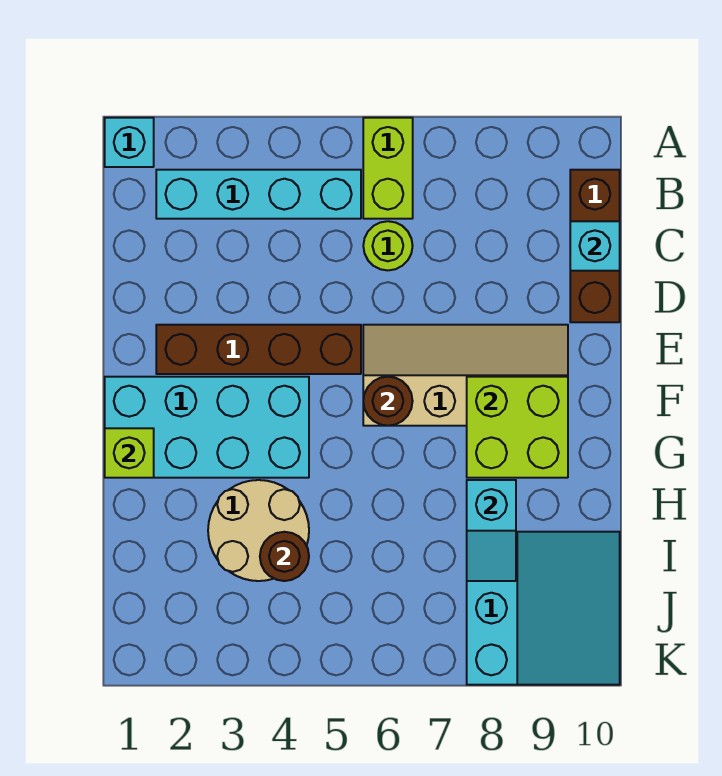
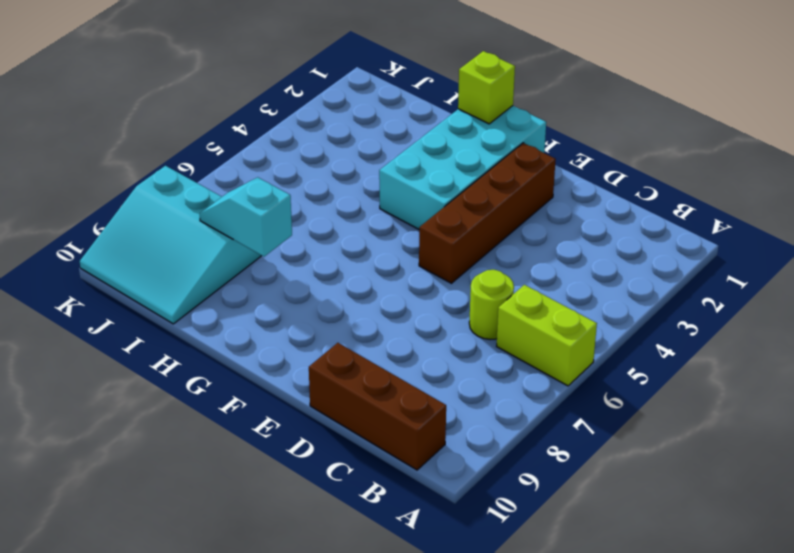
none -> cyan brick A1 level 1
none -> cyan brick B2:B5 level 1
none -> tan slope E6:F9 level 1 top F

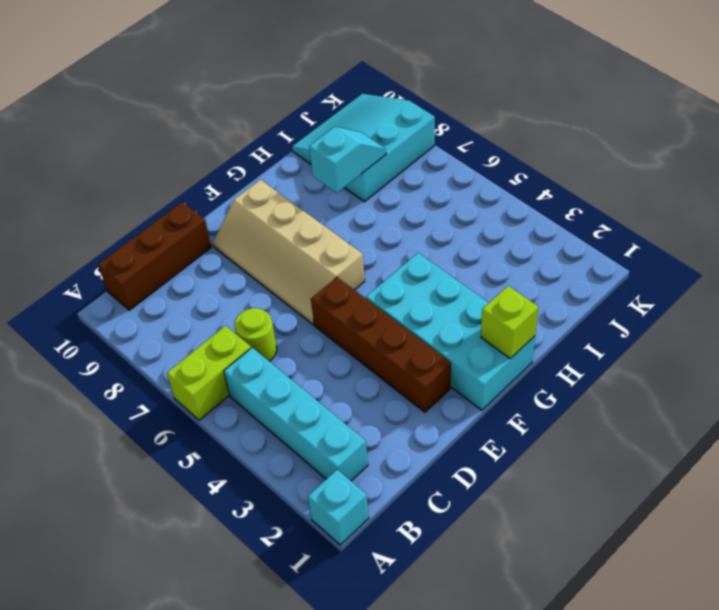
none -> tan round brick H3:I4 level 1
none -> cyan brick C10 level 2
none -> brown round brick F6 level 2

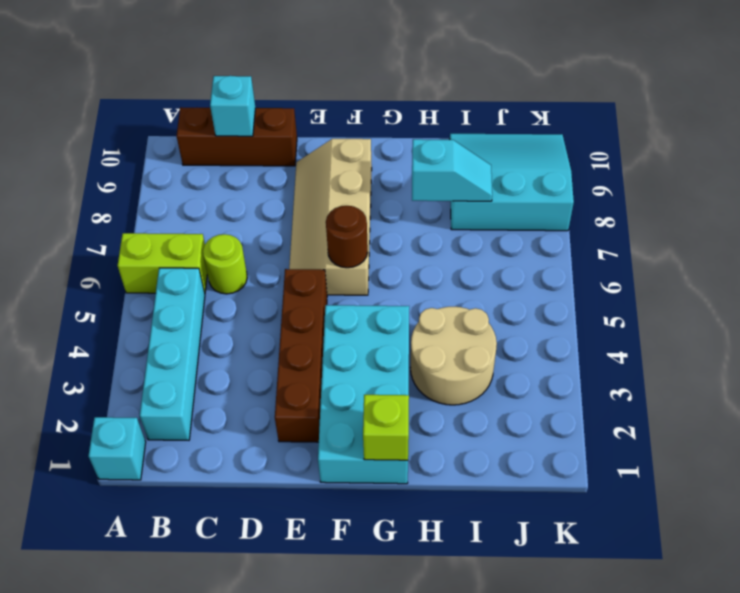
none -> lime brick F8:G9 level 2
none -> brown round brick I4 level 2

